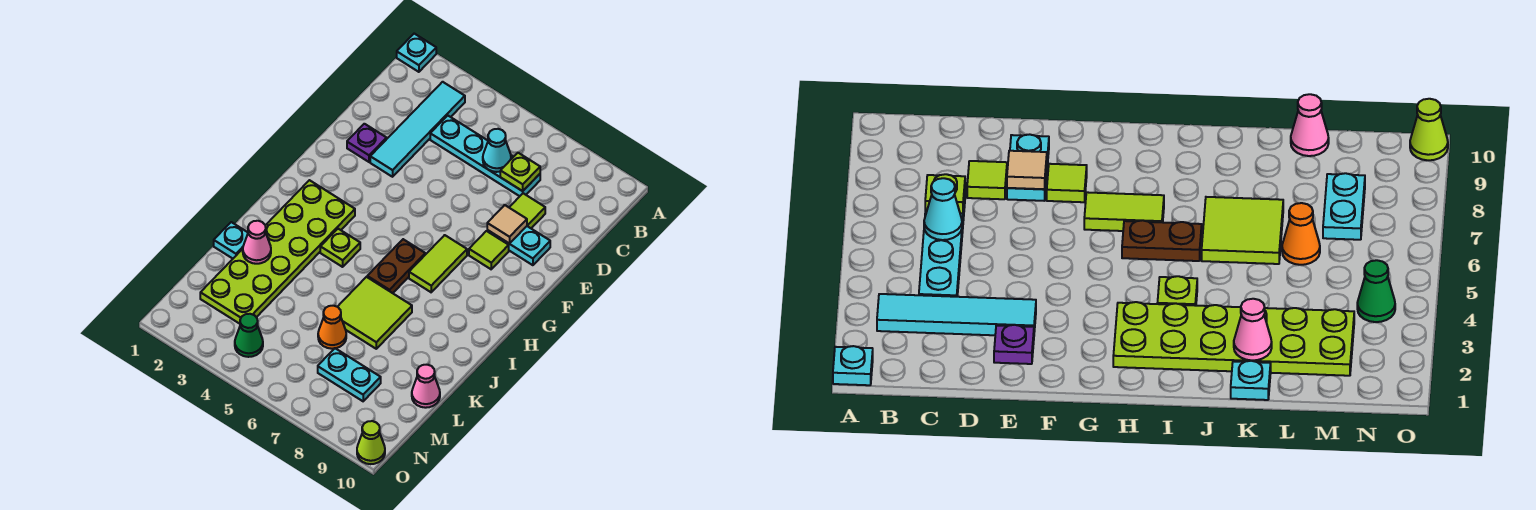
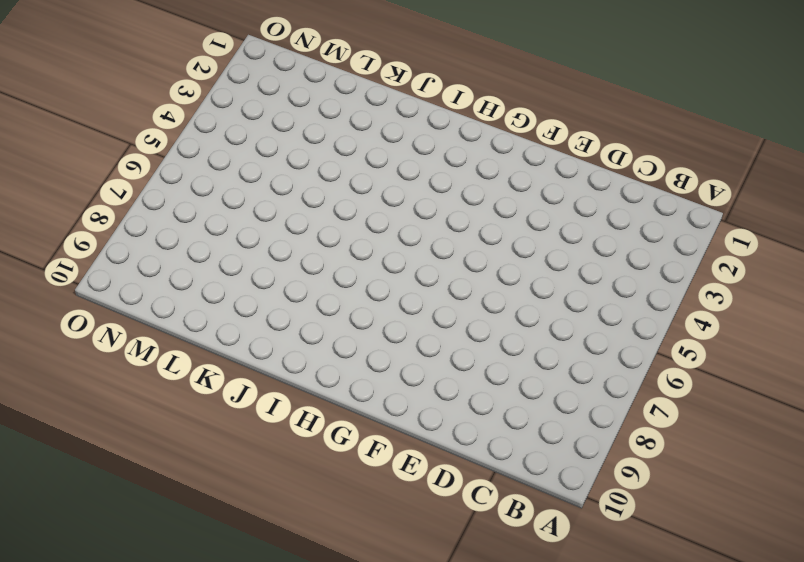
none -> cyan plate A1 level 1
none -> cyan tile B3:E3 level 1
none -> cyan plate C4:C7 level 1

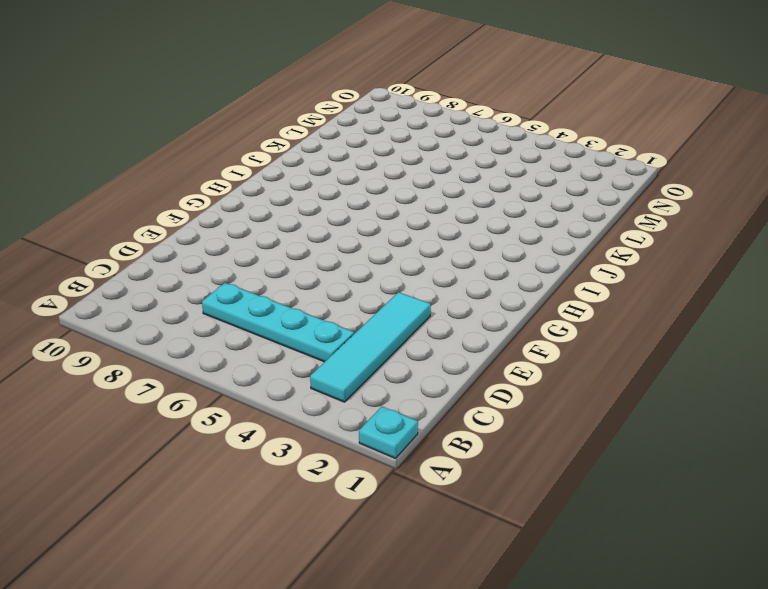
none -> lime tile D8 level 1
none -> purple plate E2 level 1
none -> cyan plate E8:E9 level 1

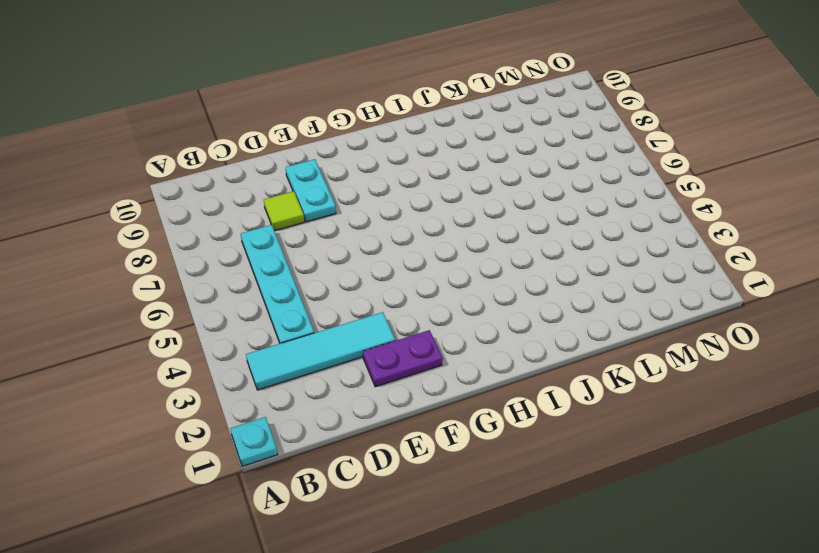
purple plate E2:F2 level 1 -> purple plate E2 level 1
none -> lime tile F8 level 1
none -> lime tile G7:H7 level 1
none -> lime plate H2:M3 level 1

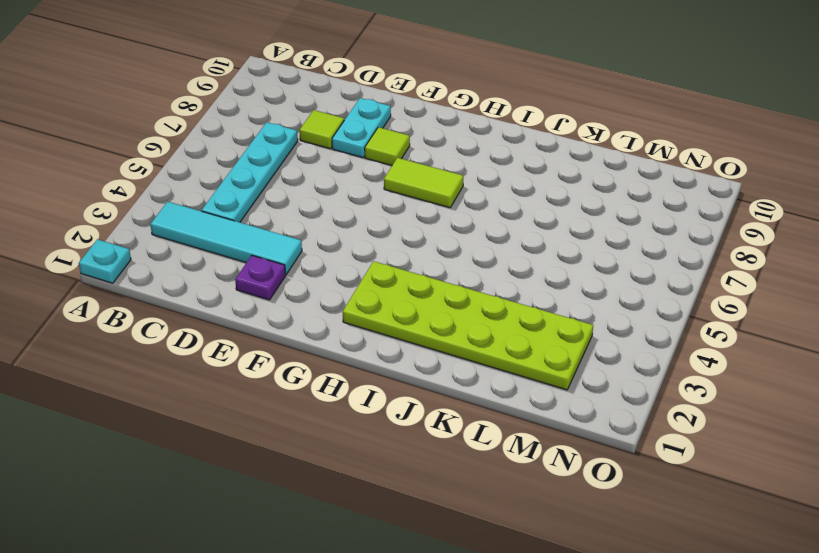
none -> brown plate H6:I6 level 1
none -> lime plate I4 level 1
none -> lime tile J6:K7 level 1

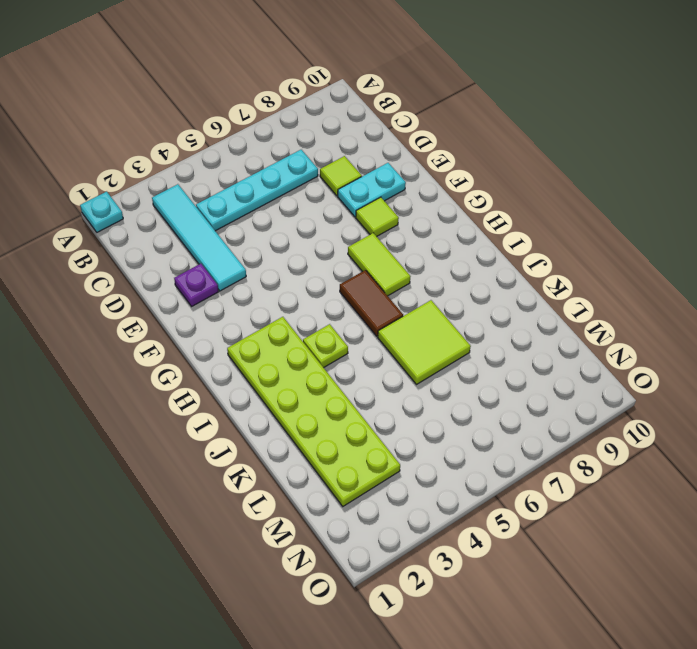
brown tile H6:I6 level 1 -> brown plate H6:I6 level 1
none -> cyan plate K1 level 1
none -> orange cone L6 level 1
none -> pink cone L10 level 1

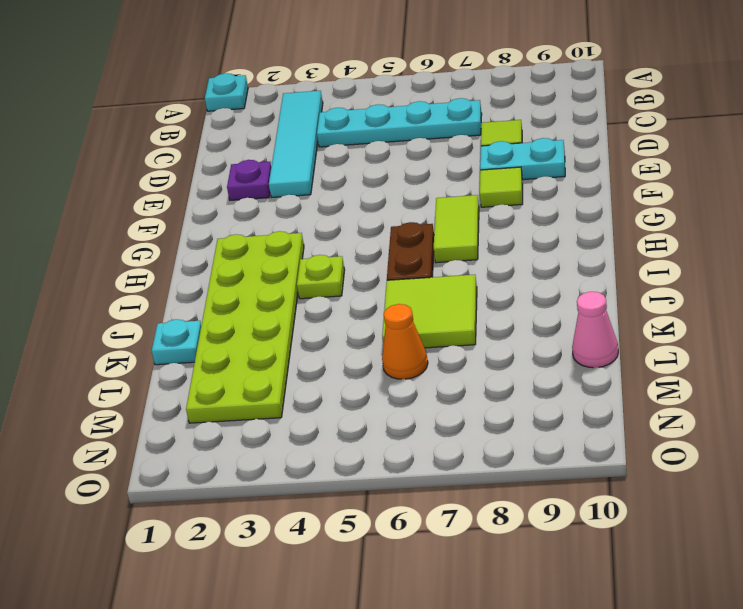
none -> cyan plate M7:M8 level 1
none -> green cone N4 level 1
none -> lime cone O10 level 1

